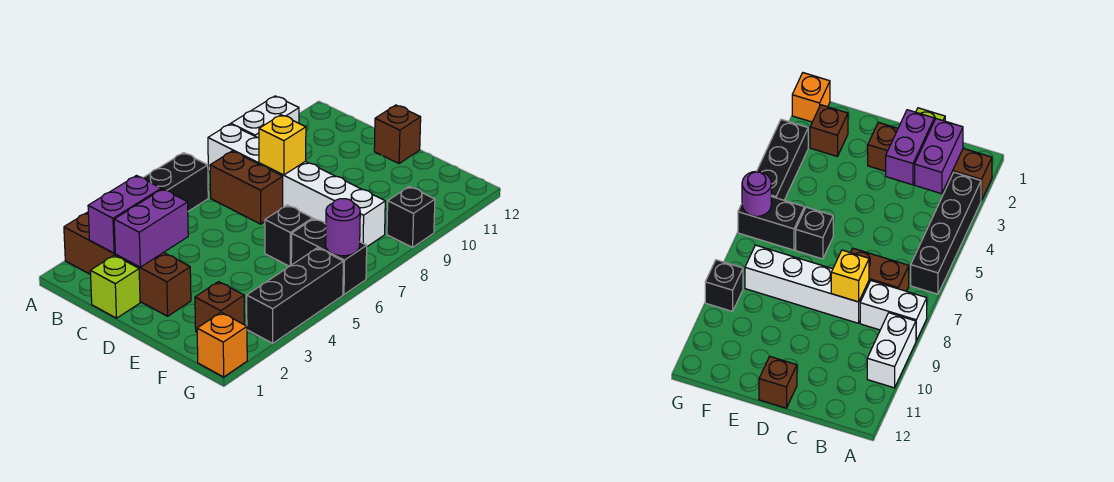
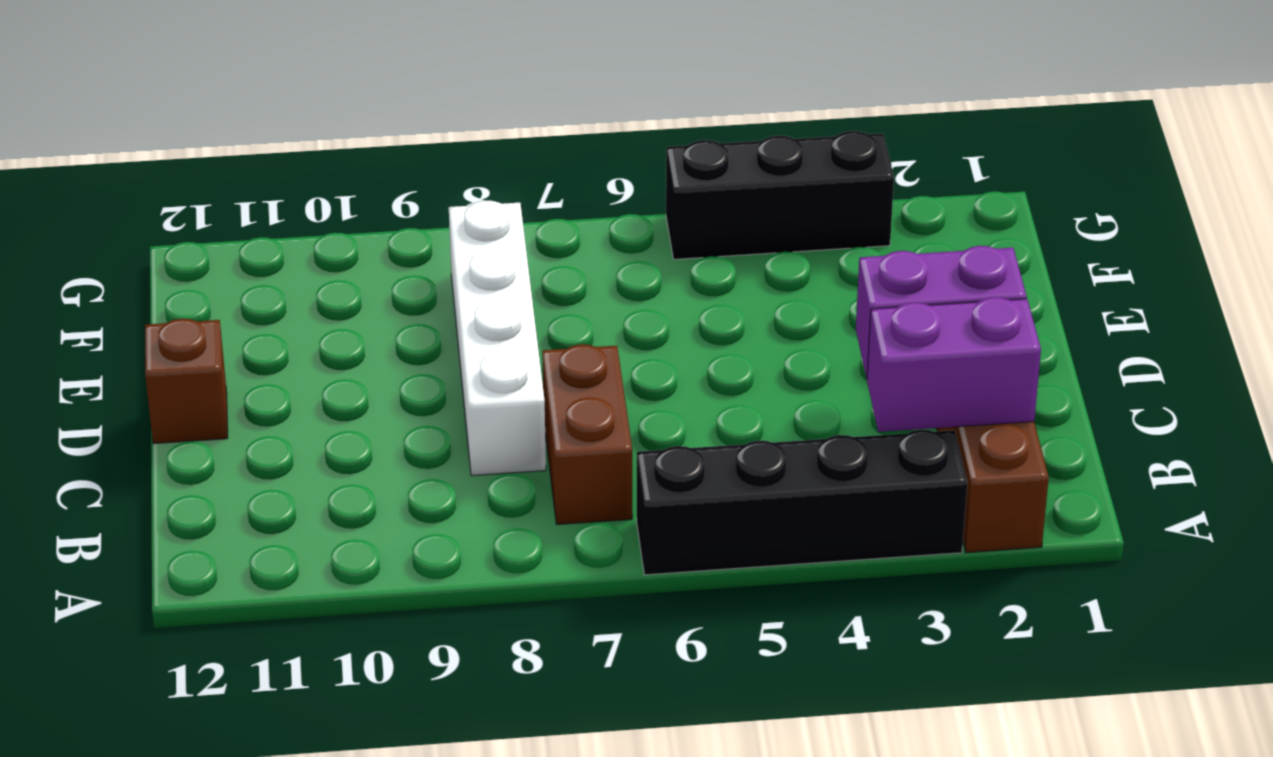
none -> white brick A8:B8 level 1
none -> white brick A9:A10 level 1
none -> lime brick C1 level 1

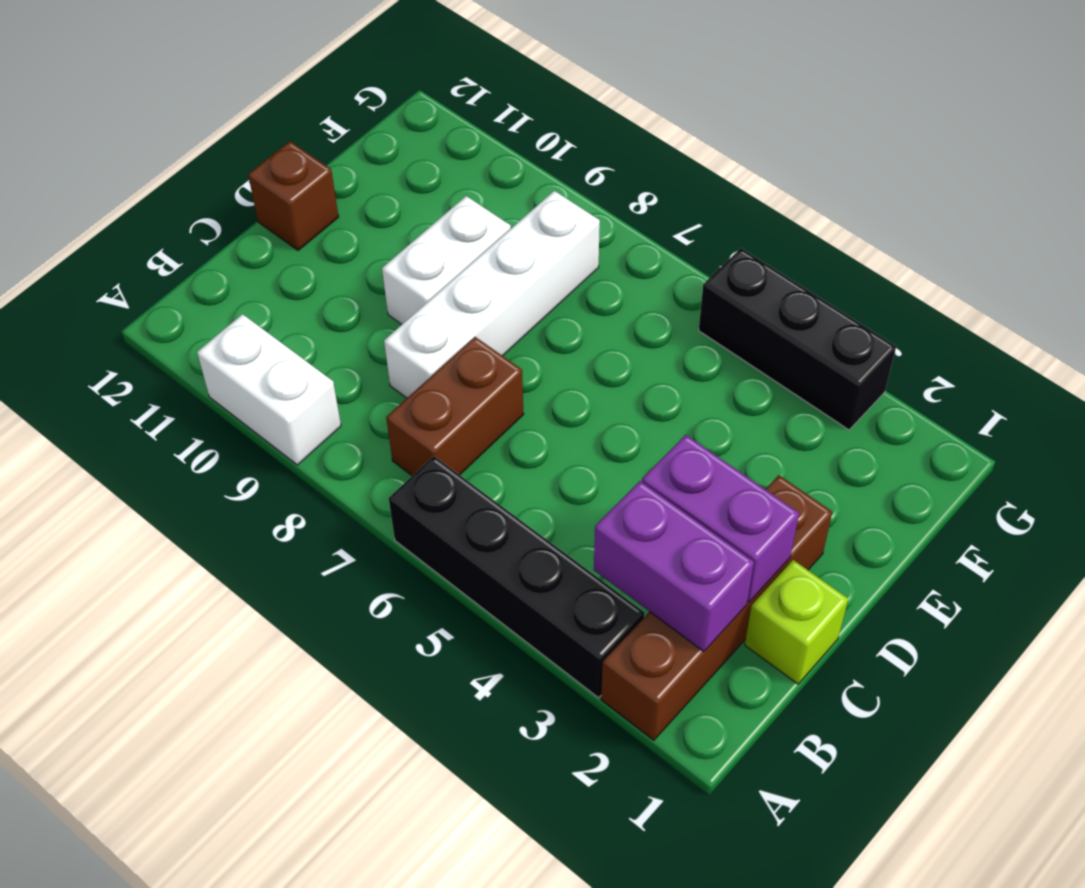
white brick D9:E9 level 1 -> white brick A8:B8 level 1
none -> black brick E6 level 1
none -> brown brick F2 level 1
none -> black brick F6:G6 level 1

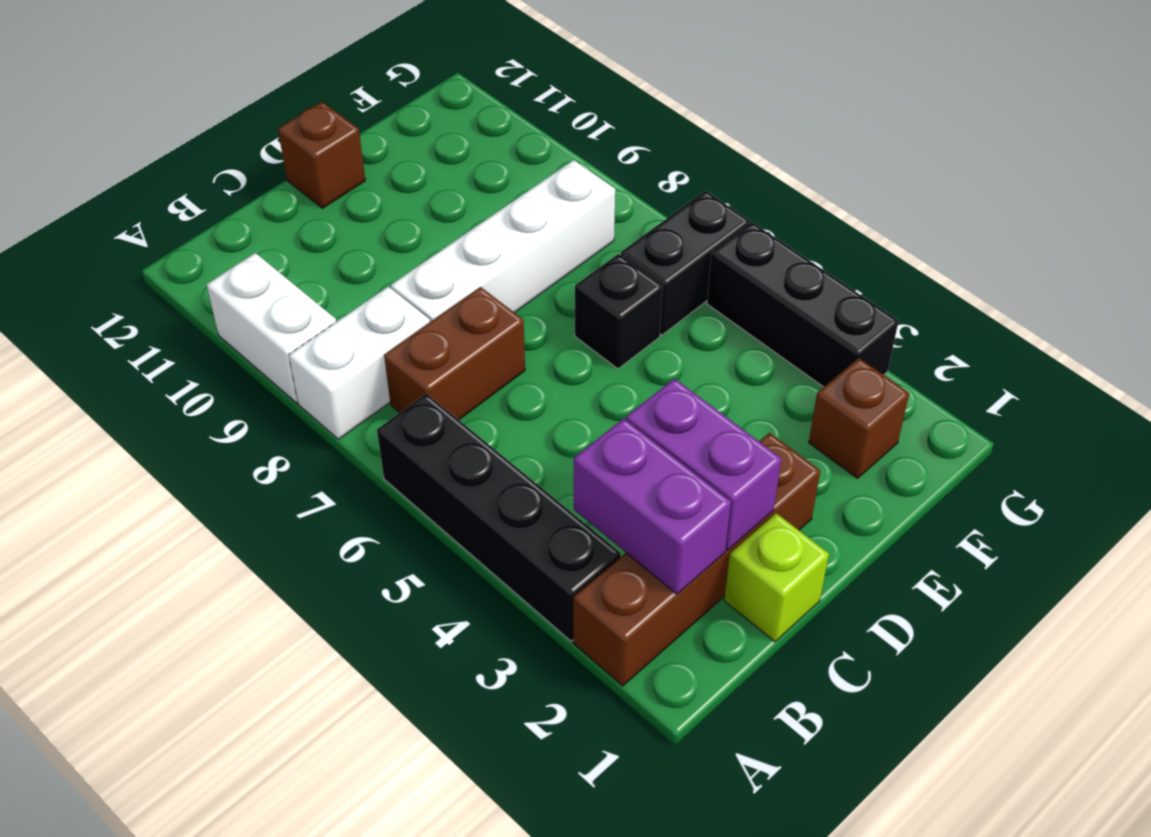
none -> orange brick G1 level 1
none -> black brick G9 level 1
none -> yellow brick C8 level 2

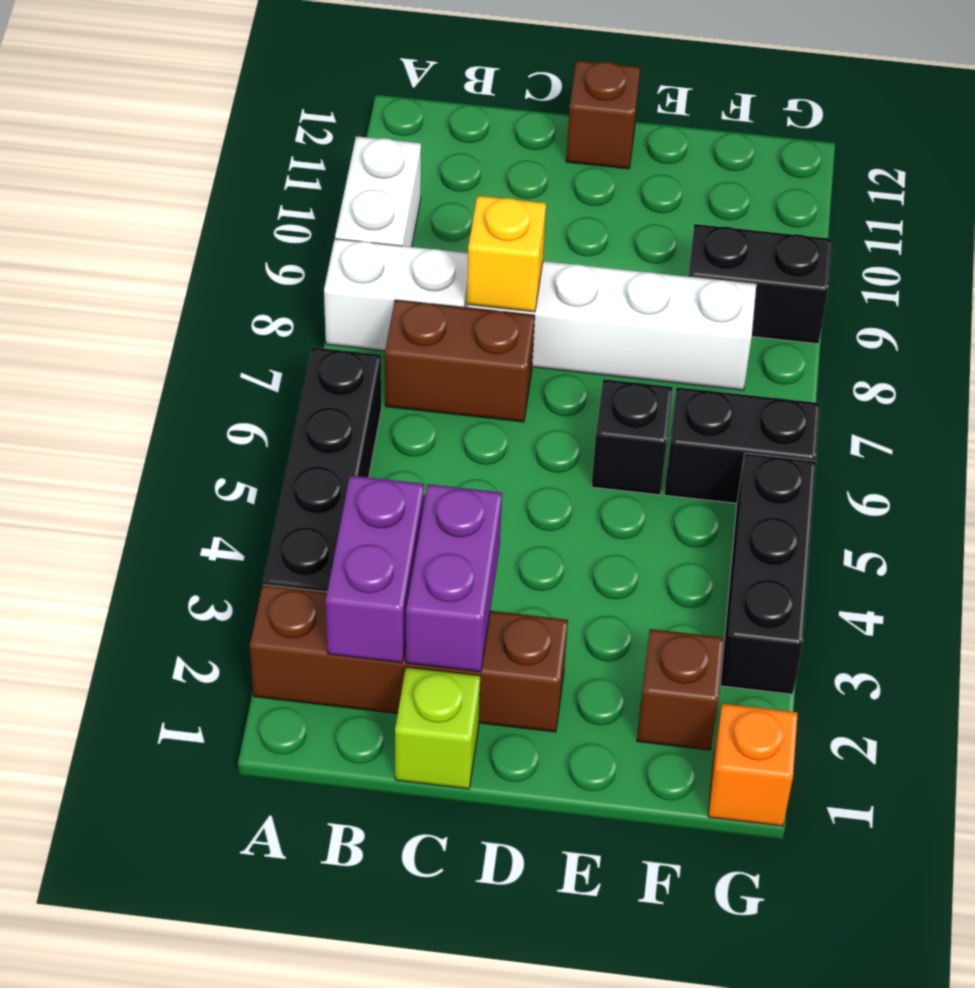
black brick F9:G9 level 1 -> black brick G9 level 1
none -> purple round brick G6 level 2

